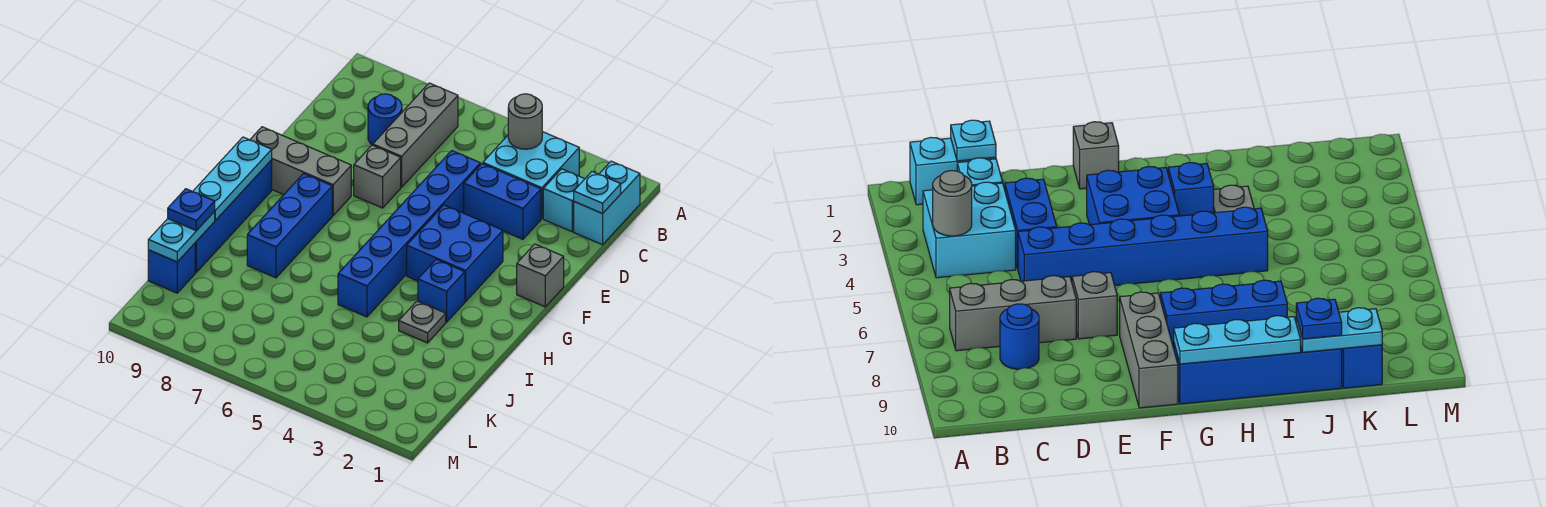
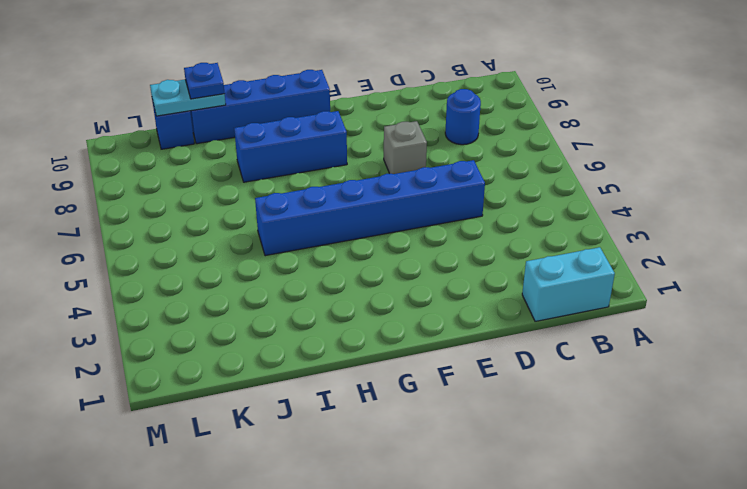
none -> cyan brick B3:C4 level 1
none -> grey brick B7:D7 level 1
none -> cyan brick C2 level 1

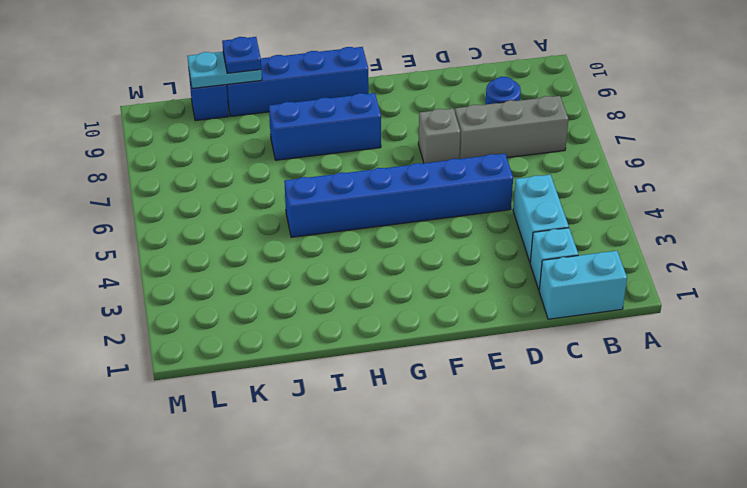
cyan brick C3:C4 level 1 -> cyan brick B3:C4 level 1
none -> blue brick D3:D4 level 1
none -> grey brick F1 level 1
none -> blue brick F3:G4 level 1

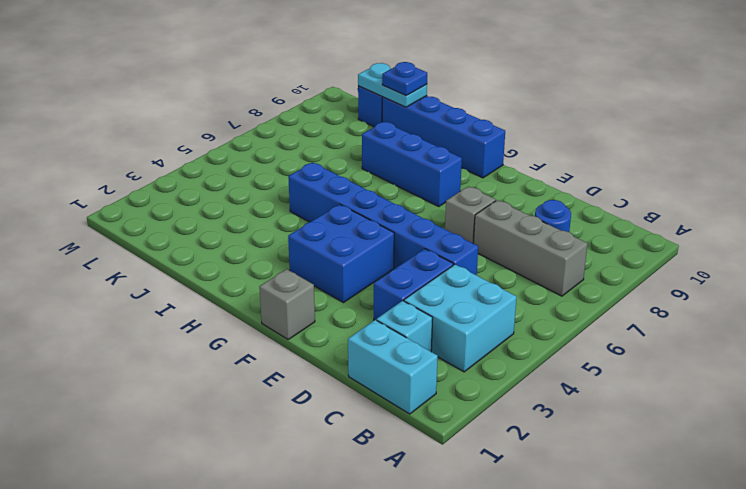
none -> grey brick F8:F10 level 1
none -> blue brick H3 level 1
none -> grey plate I3 level 1

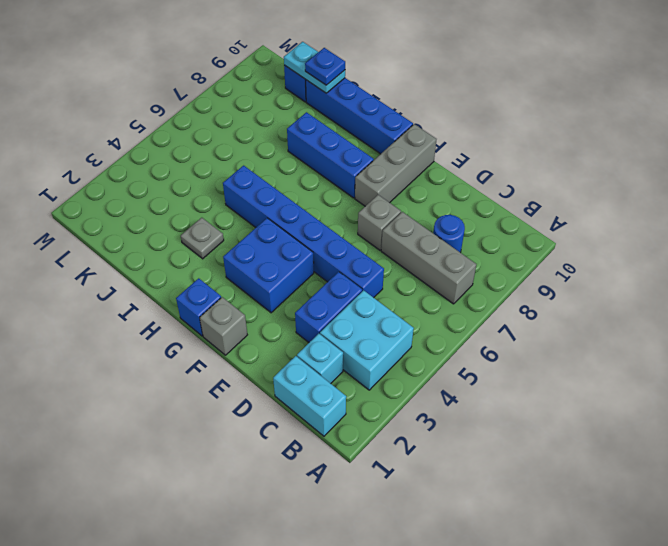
blue brick G1 level 1 -> blue brick H3 level 1
none -> grey round brick B4 level 2
none -> cyan plate C1 level 2
none -> cyan plate G10:I10 level 2

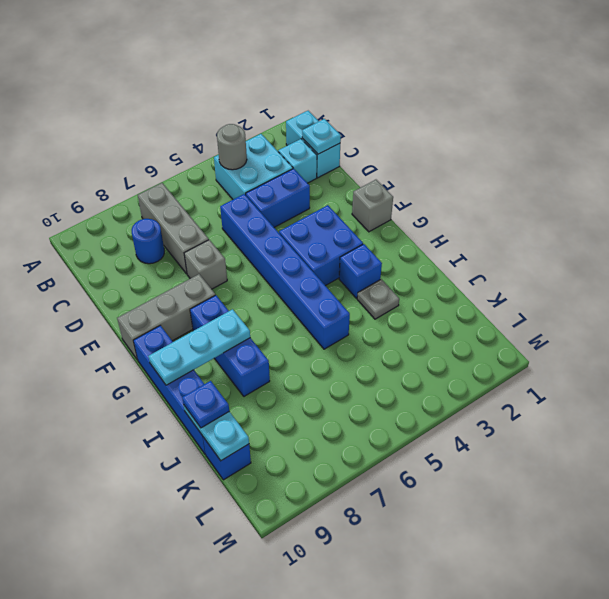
cyan plate H8:H10 level 2 -> cyan plate G10:I10 level 2

